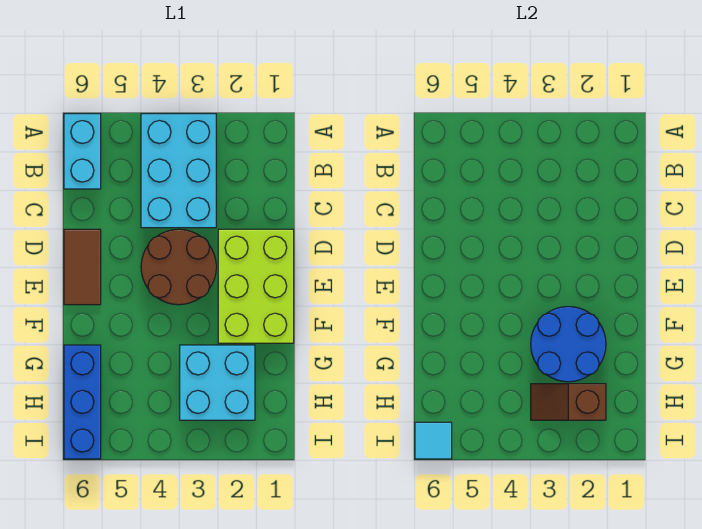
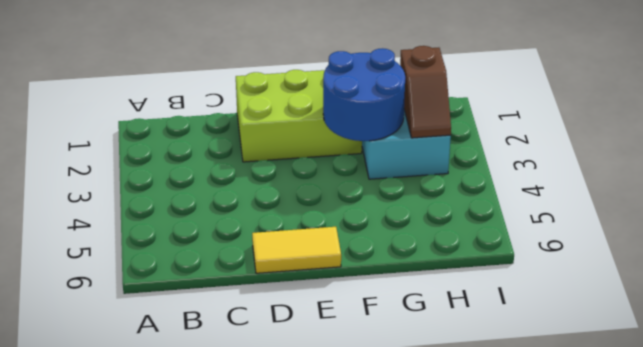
yellow tile D6:E6 level 1 -> brown tile D6:E6 level 1
none -> cyan brick A3:C4 level 1
none -> cyan brick A6:B6 level 1

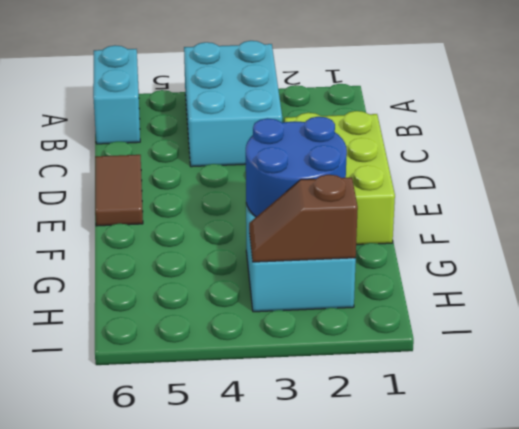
none -> brown round brick D3:E4 level 1
none -> blue brick G6:I6 level 1

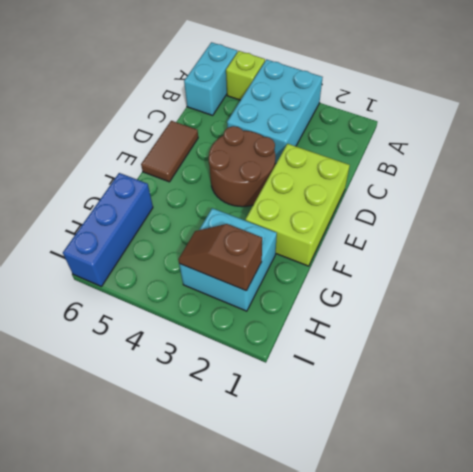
lime brick A5 level 1 -> none
none -> blue round brick F2:G3 level 2
none -> cyan tile I6 level 2

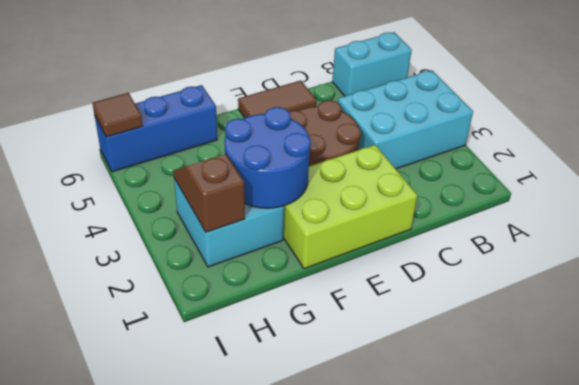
brown tile I6 level 2 -> cyan tile I6 level 2

